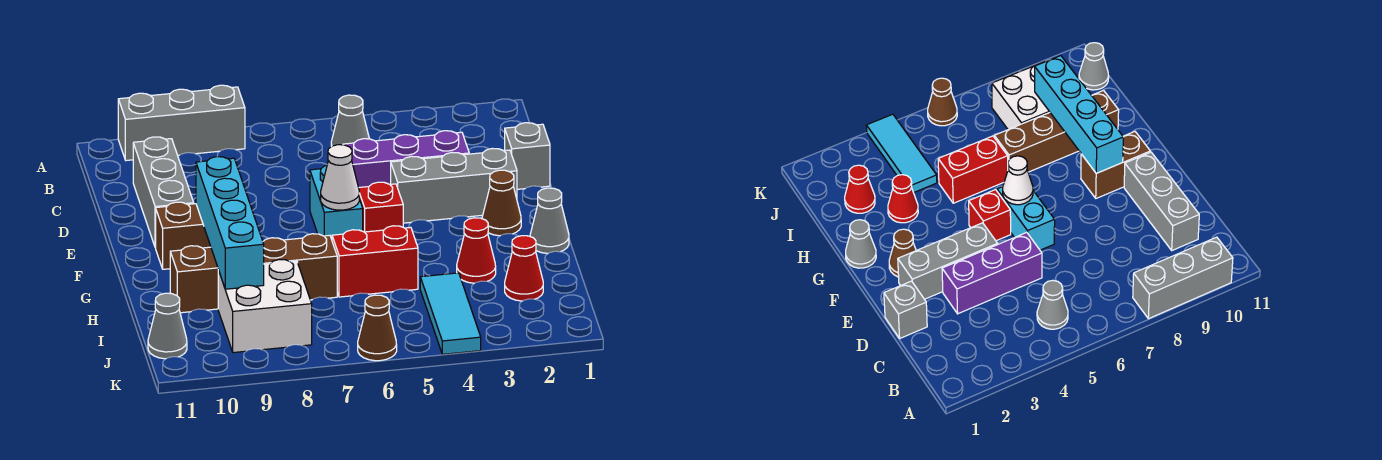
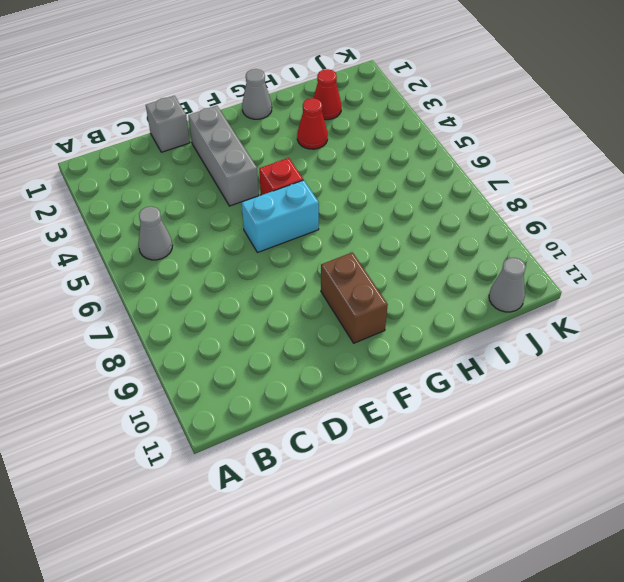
none -> grey brick A8:A10 level 1
none -> grey brick C10:E10 level 1
none -> purple brick D3:D5 level 1

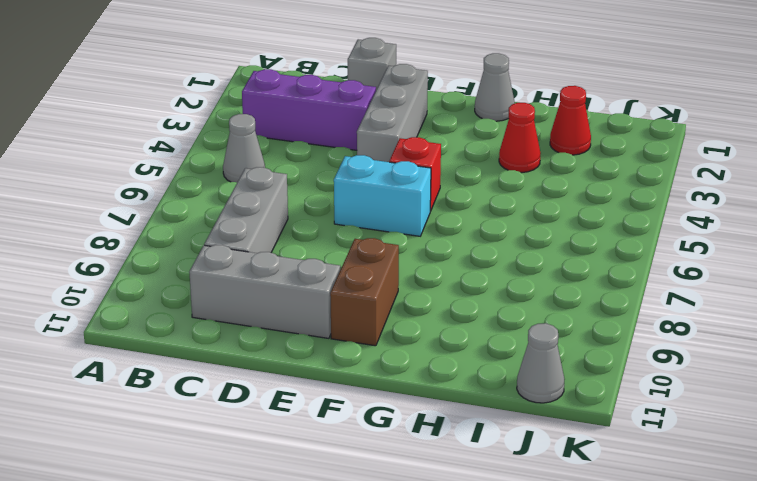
purple brick B3:D3 level 1 -> purple brick D3:D5 level 1
grey brick C7:C9 level 1 -> grey brick A8:A10 level 1
none -> brown cone F2 level 1
none -> red brick H5:H6 level 1
none -> brown brick H7:H10 level 1

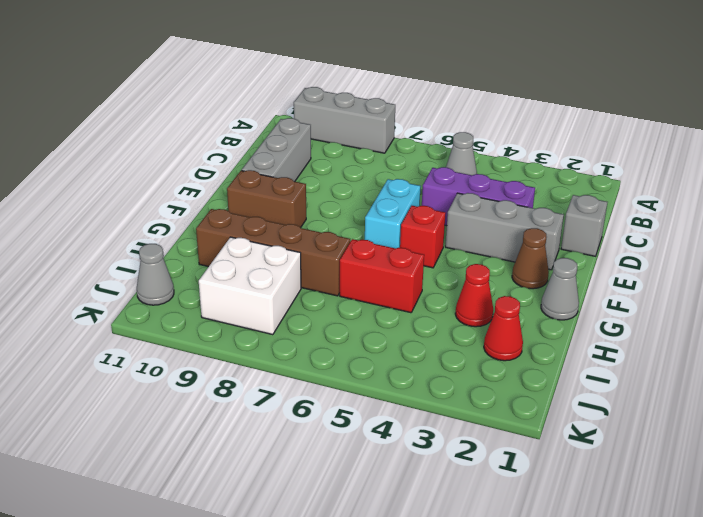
none -> cyan tile I4:K4 level 1
none -> brown cone K6 level 1
none -> white cone F6 level 2

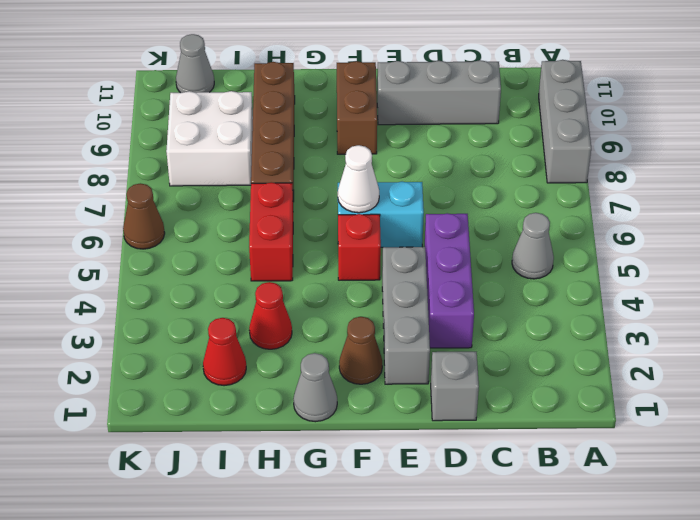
none -> cyan tile I4:K4 level 1
none -> cyan brick F9:I9 level 2

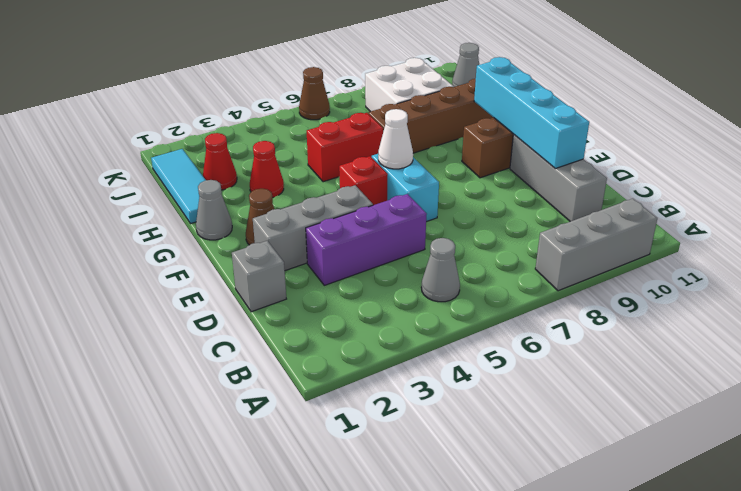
cyan brick D10:G10 level 2 -> cyan brick F9:I9 level 2
cyan tile H1:J1 level 1 -> cyan tile I4:K4 level 1

